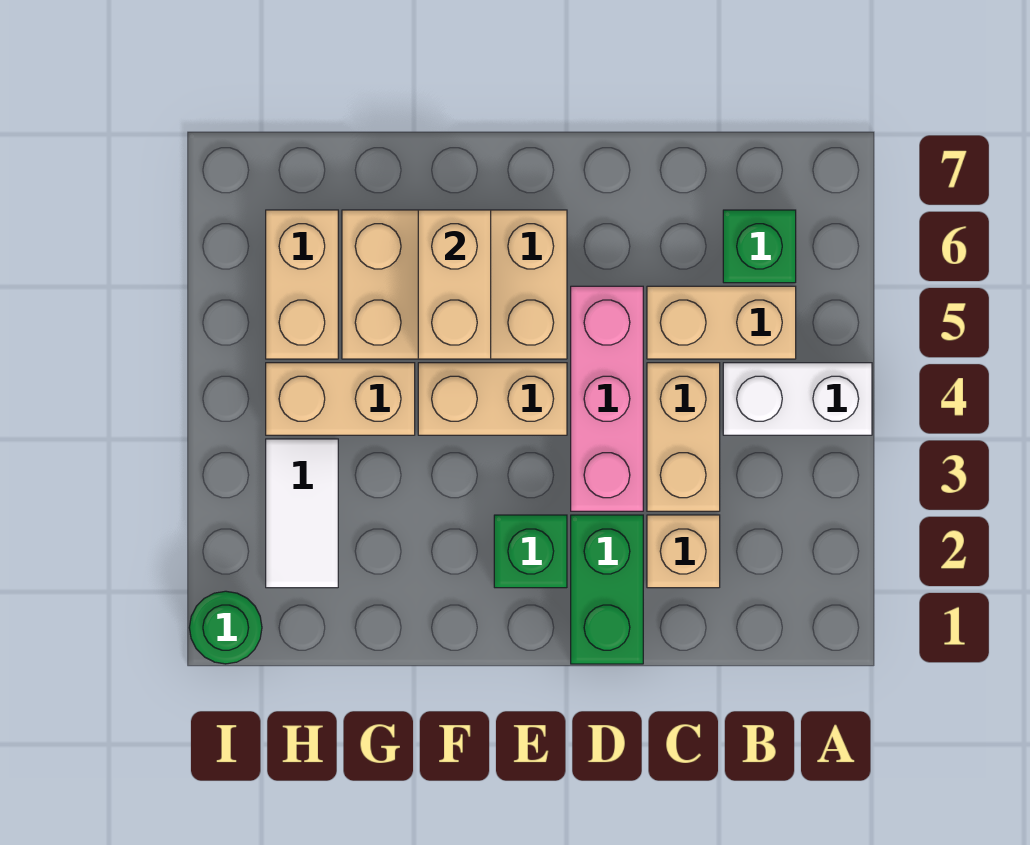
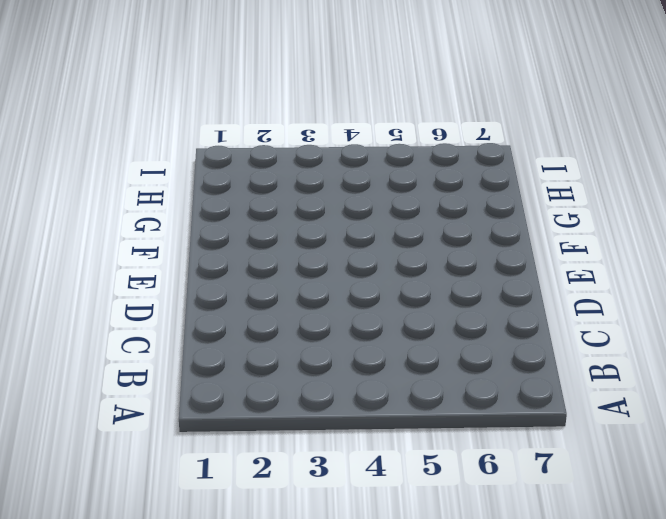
none -> white brick A4:B4 level 1
none -> tan brick B5:C5 level 1
none -> green brick B6 level 1

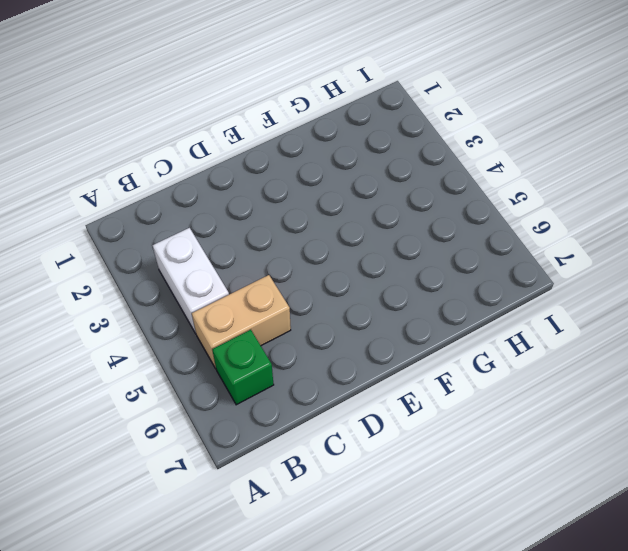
white brick B3:B4 level 1 -> white brick A4:B4 level 1
none -> tan brick C2 level 1
none -> tan brick C3:C4 level 1
none -> green brick D1:D2 level 1

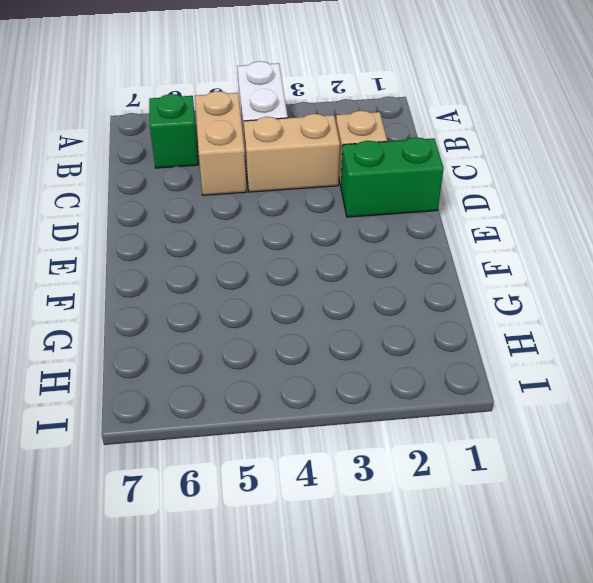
none -> pink brick D3:D5 level 1
none -> green brick E2 level 1
none -> tan brick E4:F4 level 1

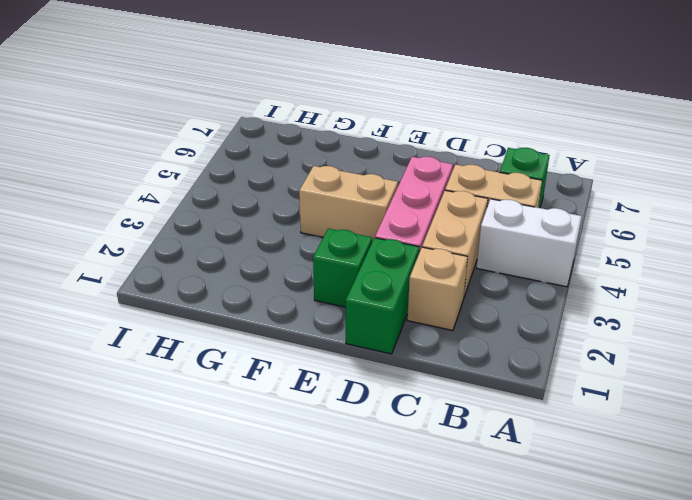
none -> tan brick E5:G6 level 1
none -> tan brick G4:H4 level 1
none -> white tile H2:H3 level 1

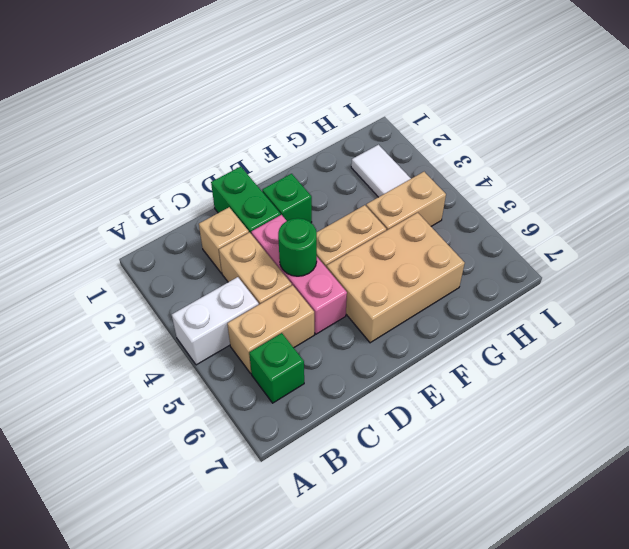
green round brick D4 level 2 -> green round brick I1 level 1
none -> tan brick H5:H6 level 1
none -> tan brick F5:F6 level 2

